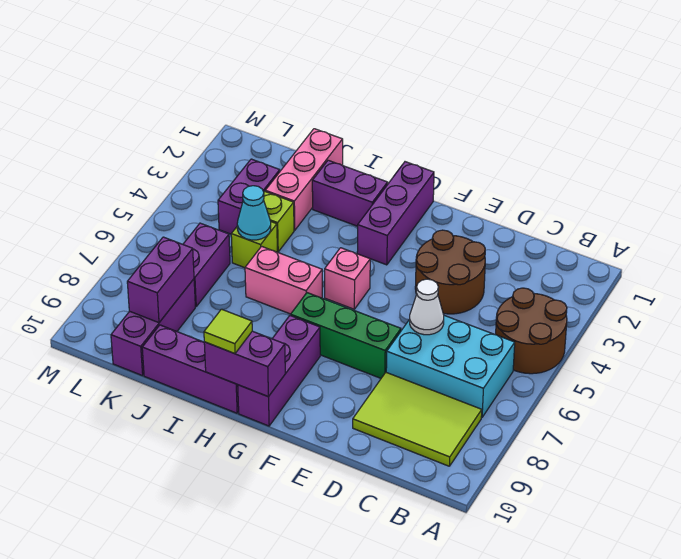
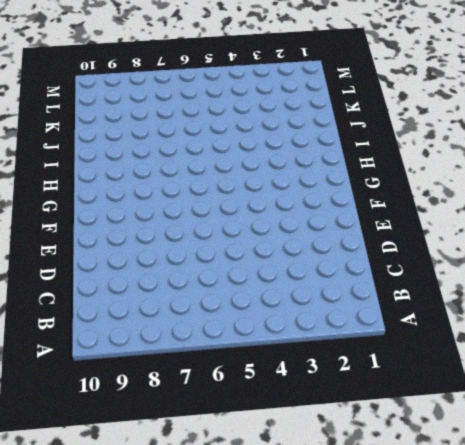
none -> brown round brick A4:B5 level 1
none -> cyan brick B6:D7 level 1
none -> lime tile B8:D9 level 1

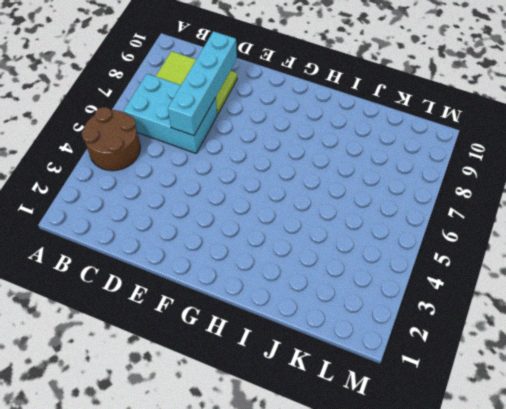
cyan brick D6:D9 level 2 -> white cone D6 level 2
none -> brown round brick D3:E4 level 1
none -> green brick E7:G7 level 1
none -> purple brick G1:G3 level 1

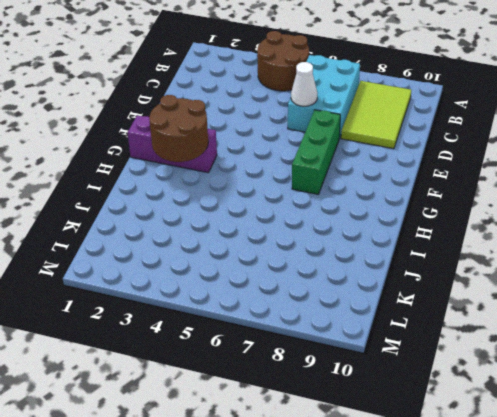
brown round brick G2:H3 level 2 -> brown round brick D3:E4 level 1
none -> pink brick G5 level 1
none -> purple brick G8:G10 level 1
none -> purple brick H2:I2 level 1

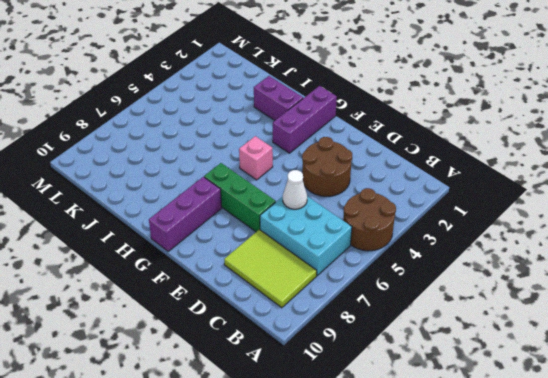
none -> pink brick H6:I6 level 1
none -> purple brick H10:J10 level 1
none -> pink brick J1:J3 level 1

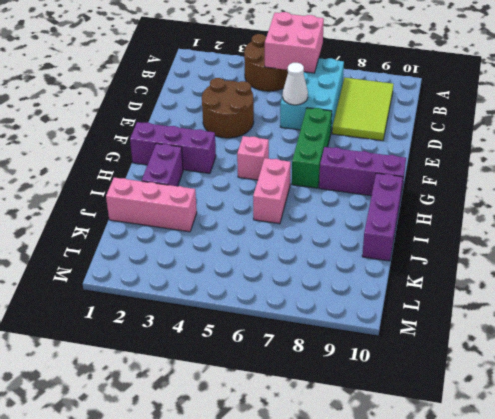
pink brick A5:B6 level 2 -> none
none -> lime brick J4 level 1
none -> lime brick J5 level 1
none -> purple brick K3:K4 level 1

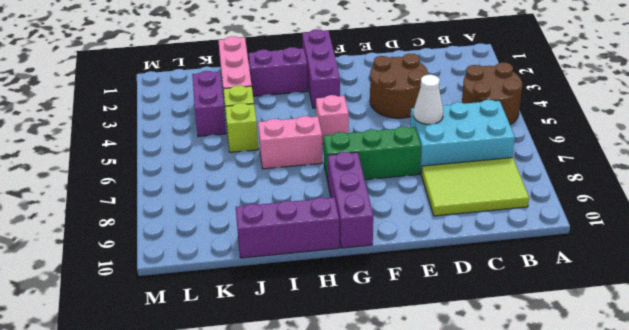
none -> purple brick K6:K7 level 1
none -> purple brick K8:K10 level 1
none -> purple brick G10:H10 level 2

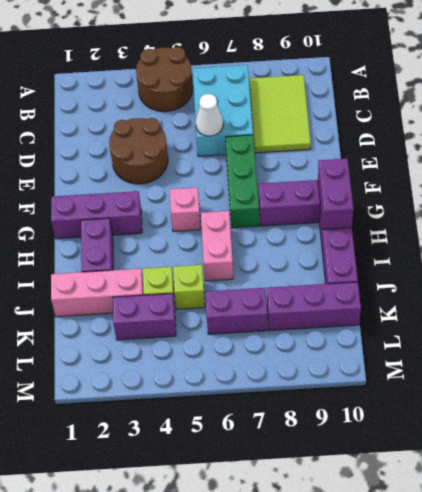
none -> cyan cone J5 level 2
none -> purple brick K8:K9 level 2
none -> lime tile H10 level 3

